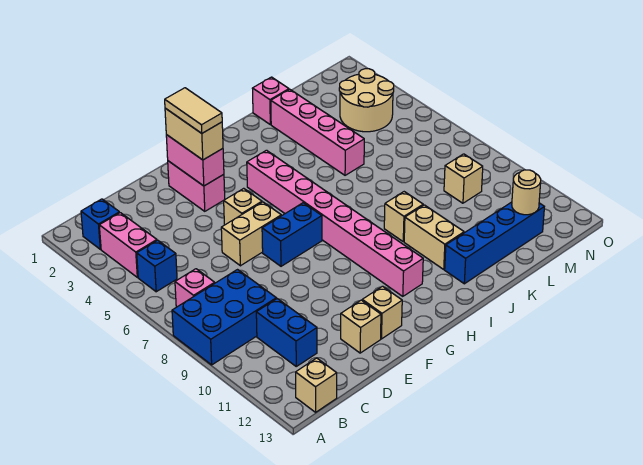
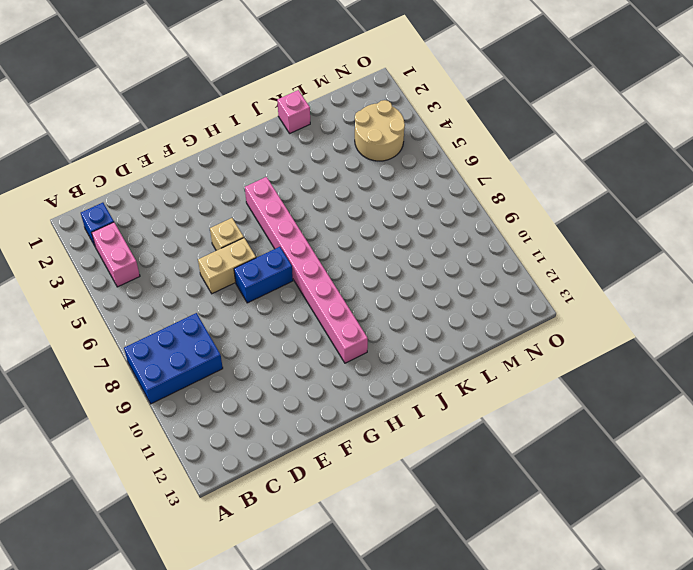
none -> blue brick B5 level 1
none -> pink brick B7 level 1
none -> tan brick B13 level 1

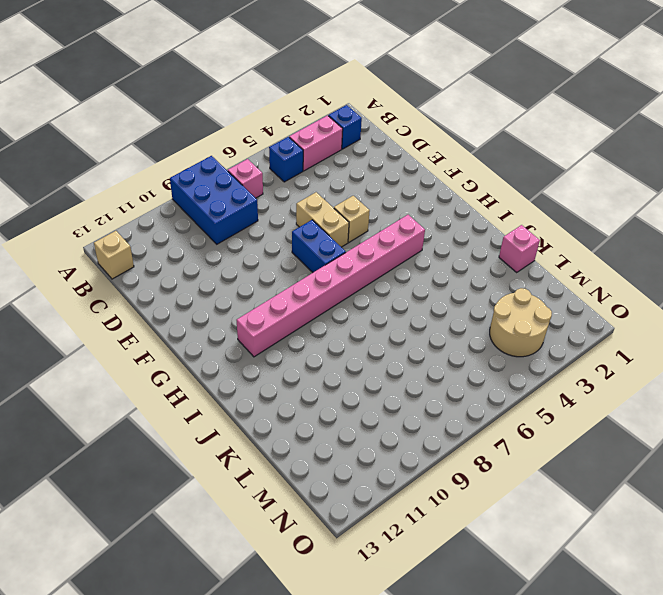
none -> blue brick C10:C11 level 1
none -> tan brick E12 level 1
none -> pink brick F2:F3 level 1

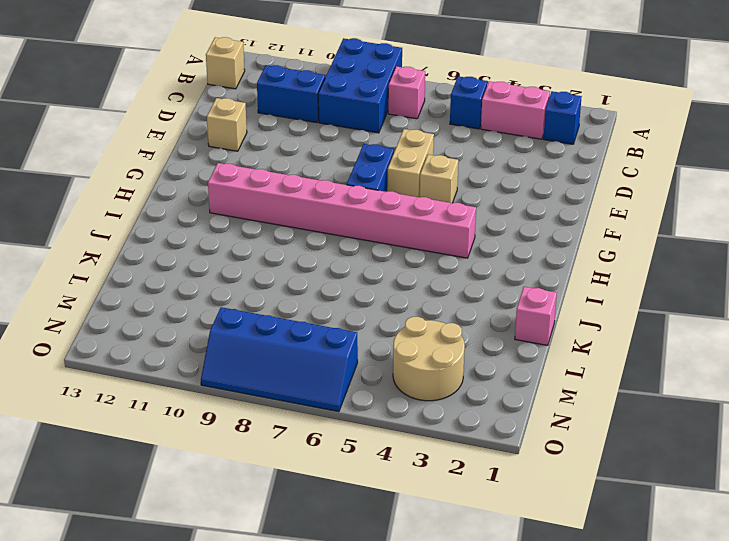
blue slope N6:O9 level 1 top N -> none
none -> pink brick F2:F3 level 1
none -> tan brick F12 level 1
none -> tan brick J9 level 1

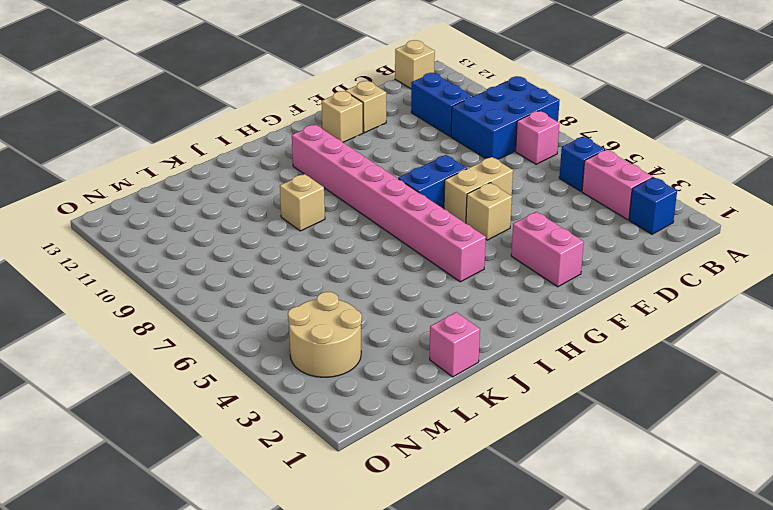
none -> tan brick J10:J11 level 1
none -> blue brick J12:M12 level 1
none -> pink brick K2:K5 level 1

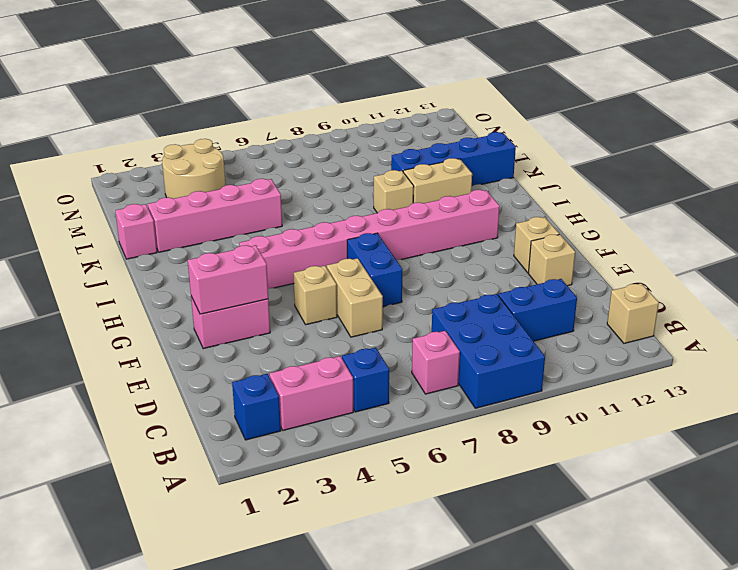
blue brick K10:K13 level 1 -> blue brick J12:M12 level 1
none -> tan brick M9 level 1
none -> tan round brick M12 level 2
none -> tan brick F2:F3 level 3

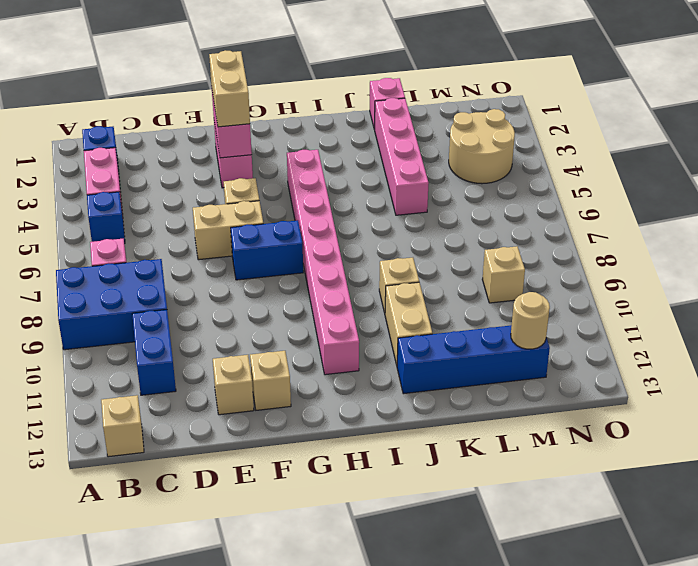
none -> tan tile F2:F3 level 4

